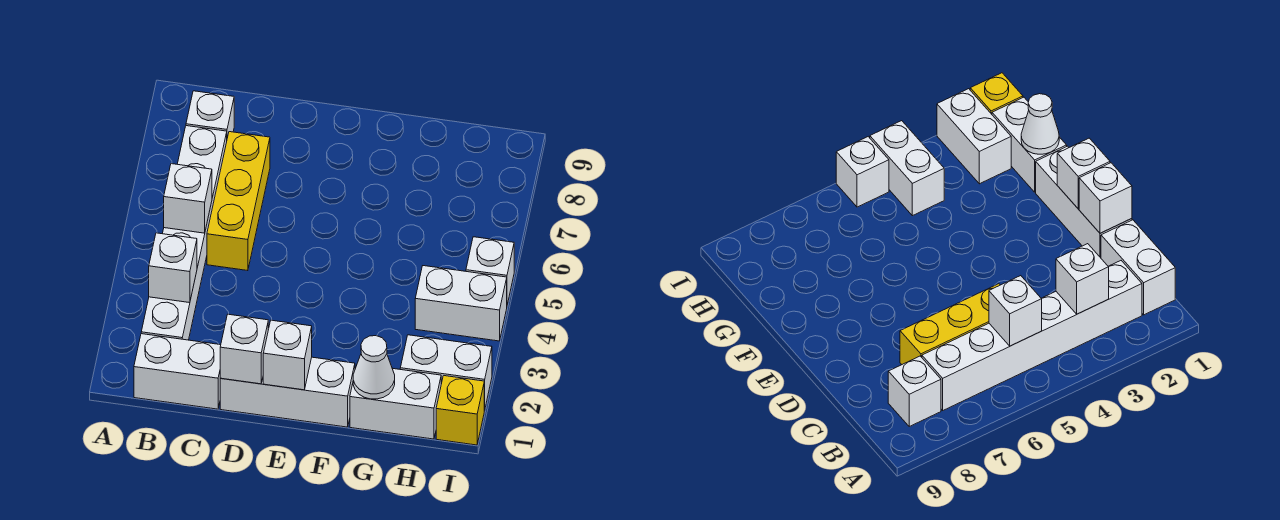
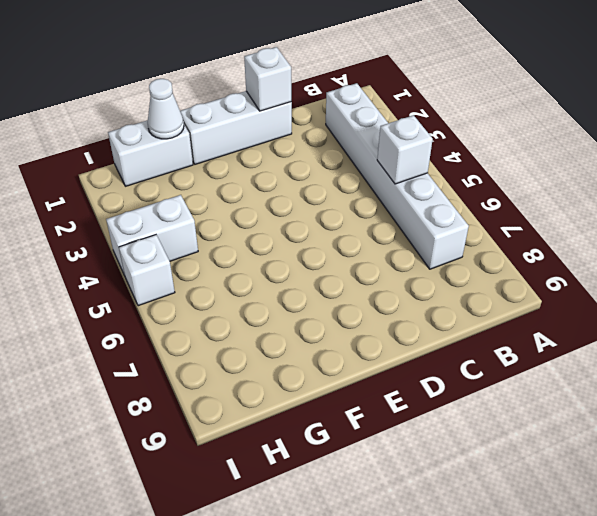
none -> white brick B1:C1 level 1
none -> white brick B8 level 1
none -> yellow brick C5:C7 level 1

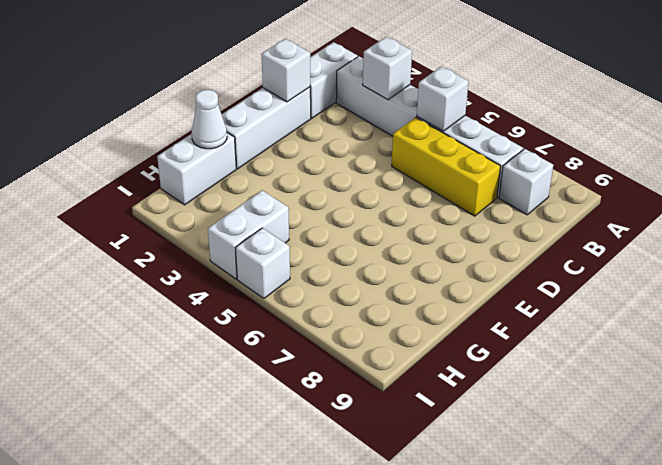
none -> white brick H2:I2 level 1
none -> yellow brick I1 level 1
none -> white brick E1 level 2

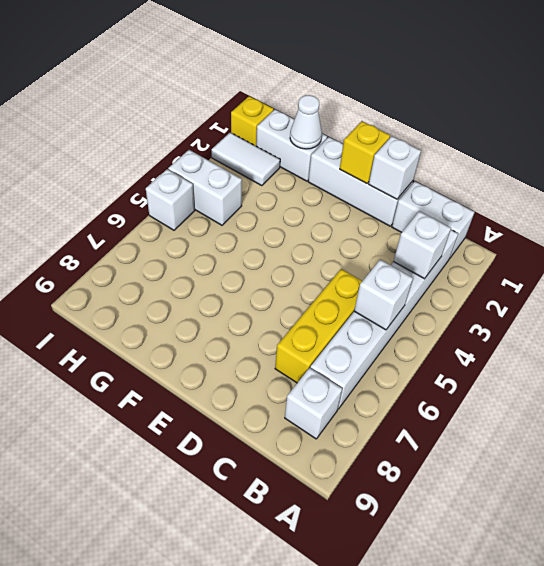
yellow brick E1 level 2 -> white brick E1 level 2
white tile H2:I2 level 1 -> white brick H2:I2 level 1

